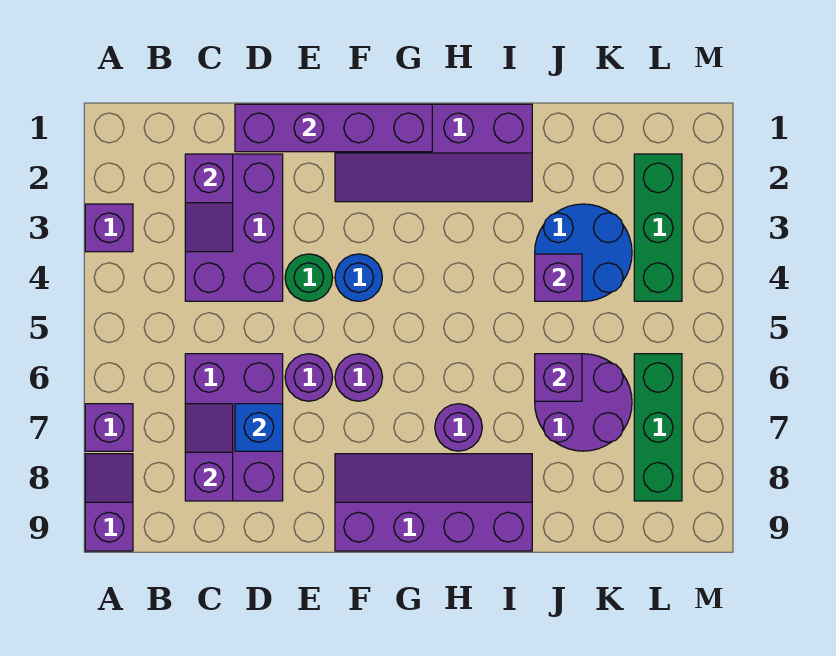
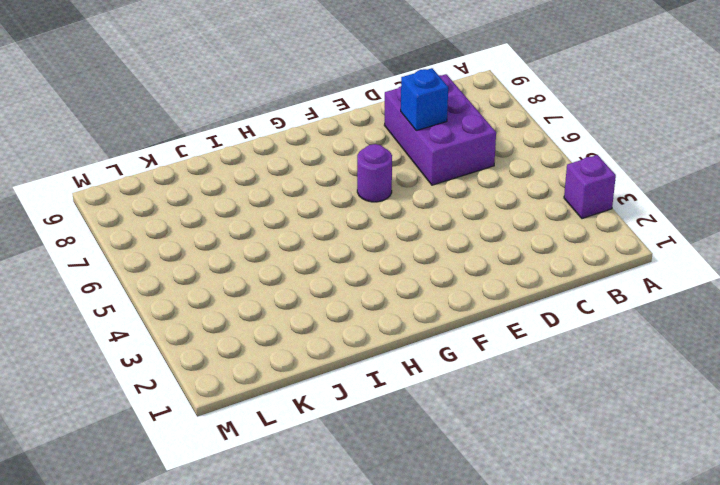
none -> purple brick A7 level 1
none -> purple slope A8:A9 level 1 top 9
none -> purple brick C2:D4 level 1

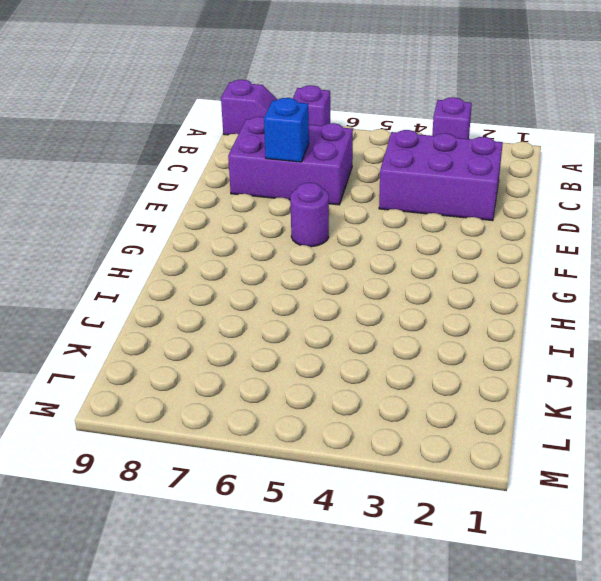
none -> green round brick E4 level 1
none -> purple round brick E6 level 1
none -> purple slope F1:I2 level 1 top 1

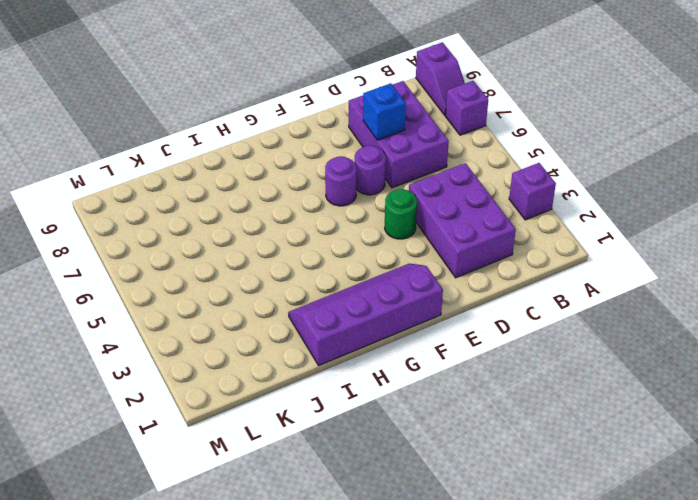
none -> blue round brick F4 level 1
none -> purple slope F8:I9 level 1 top 9
none -> purple round brick H7 level 1

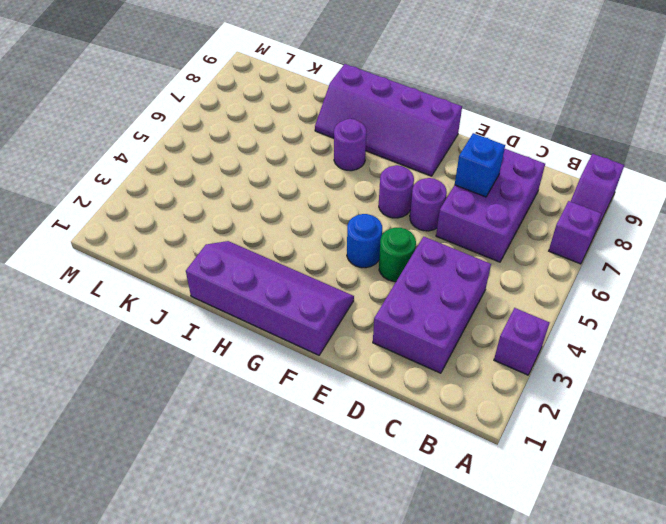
none -> blue round brick J3:K4 level 1
none -> purple round brick J6:K7 level 1
none -> green brick L2:L4 level 1

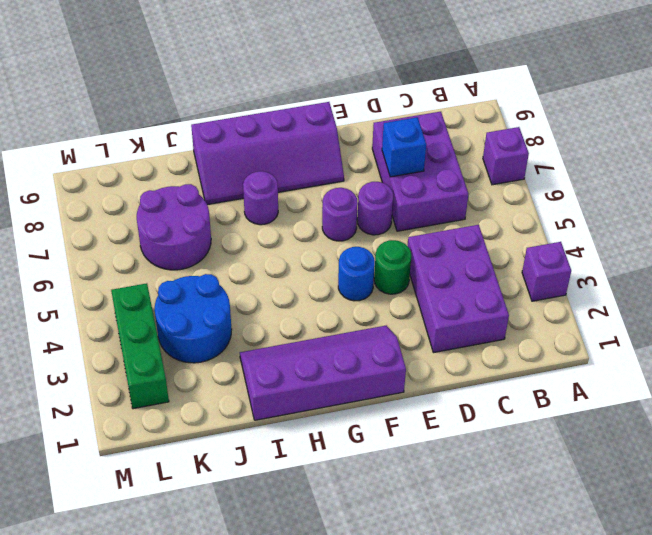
none -> purple slope A8:A9 level 1 top 9
none -> green brick L6:L8 level 1
none -> purple slope C2:C3 level 2 top 2

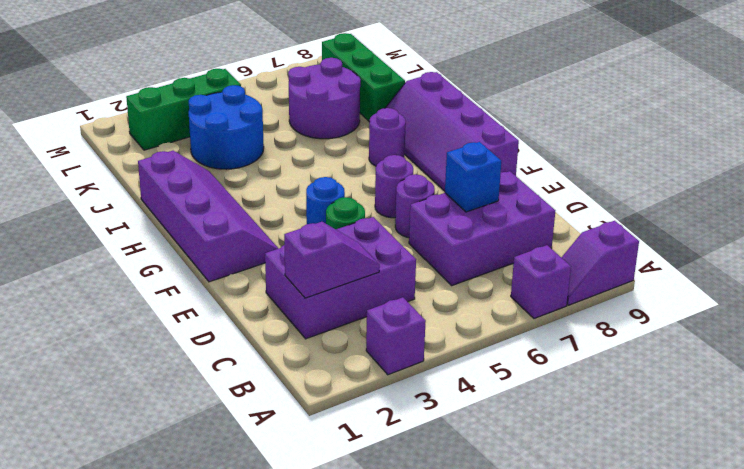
green brick J8:L8 level 1 -> green brick L6:L8 level 1
none -> purple slope C7:C8 level 2 top 8
none -> purple brick D1:G1 level 2
none -> purple brick J4 level 2

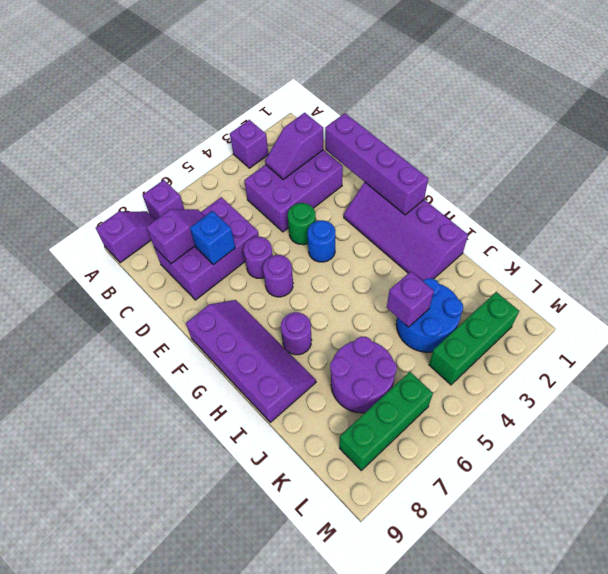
none -> purple brick J6 level 2

